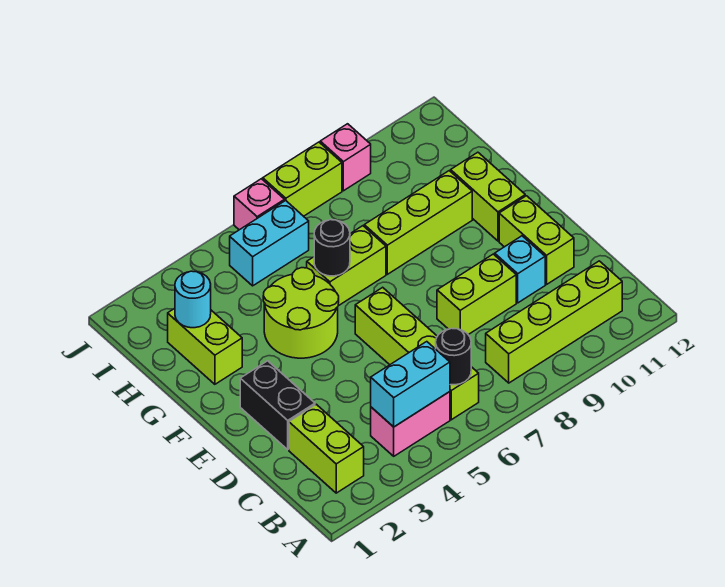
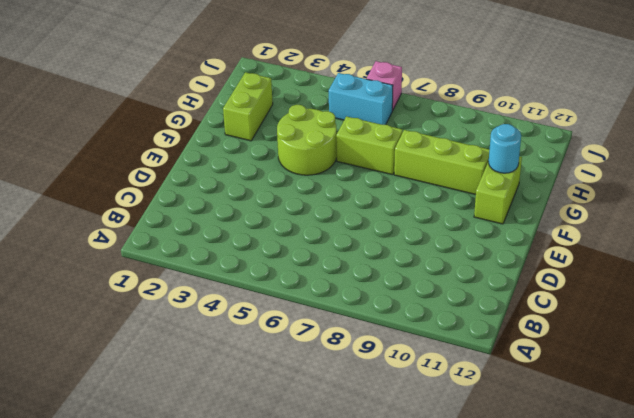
cyan round brick G11 level 2 -> cyan round brick H2 level 2
none -> lime brick B2:C2 level 1
none -> pink brick B4:B5 level 1
none -> lime brick B6:E6 level 1

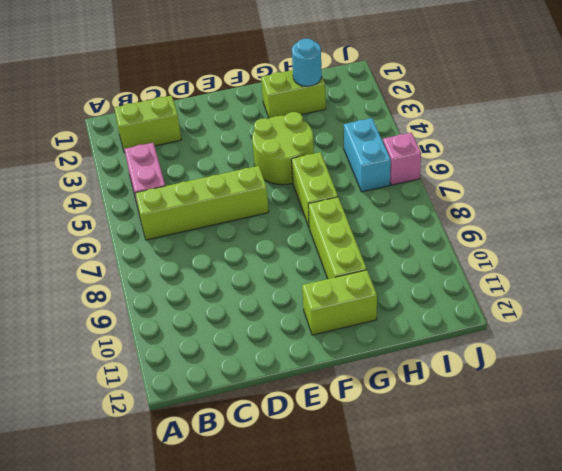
none -> lime brick B8:B11 level 1
none -> black brick D2:E2 level 1
none -> lime brick D8:D9 level 1

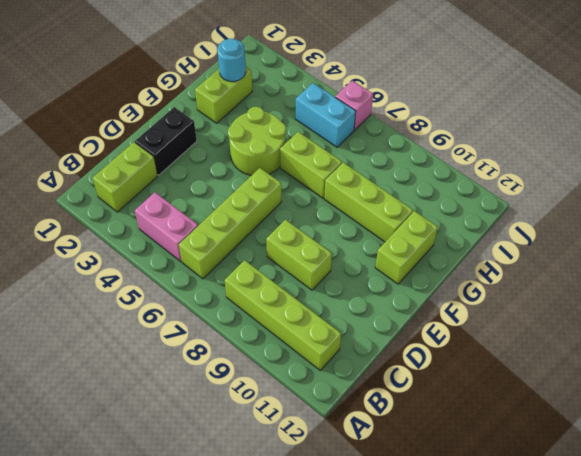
none -> cyan brick D10 level 1
none -> lime brick D11:E11 level 1
none -> lime brick J7:J8 level 1

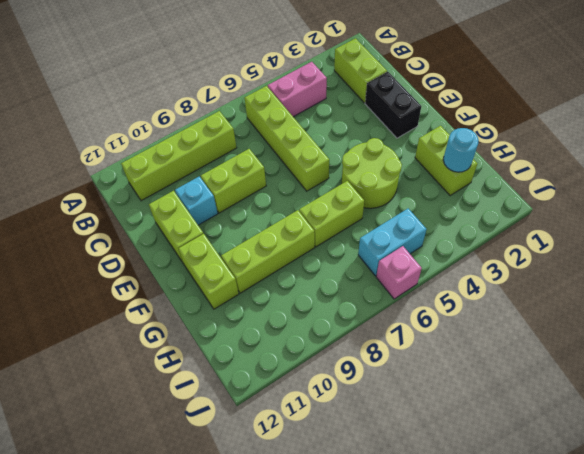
none -> lime brick J7:J8 level 1
none -> pink brick J9 level 1
none -> cyan brick B4:B5 level 2

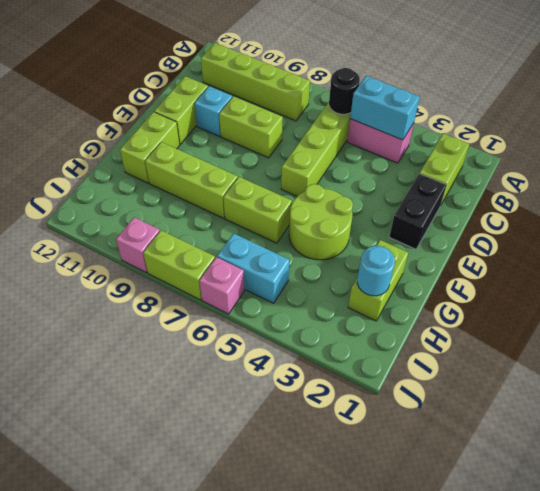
none -> black round brick G6 level 2

